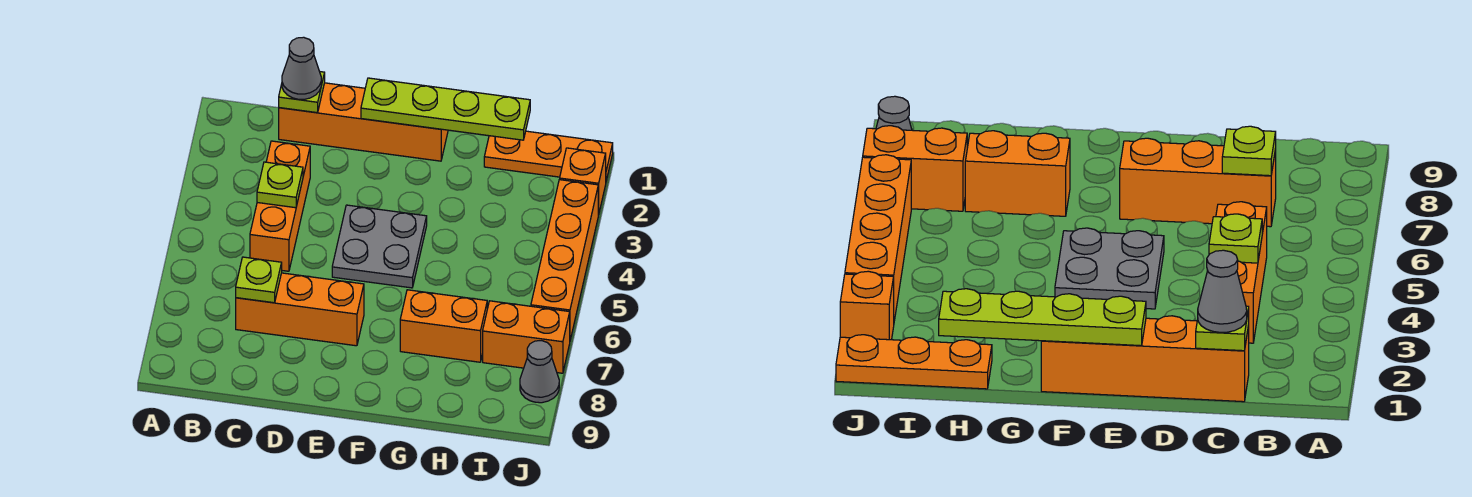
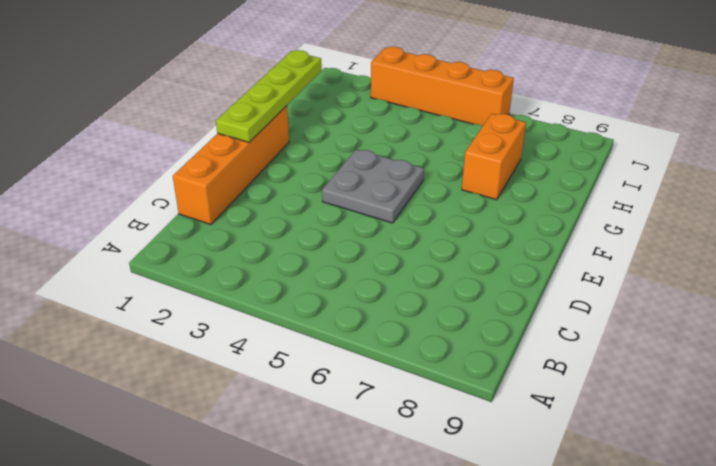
none -> orange brick C3:C5 level 1
none -> orange brick C7:E7 level 1
none -> orange plate H1:J1 level 1

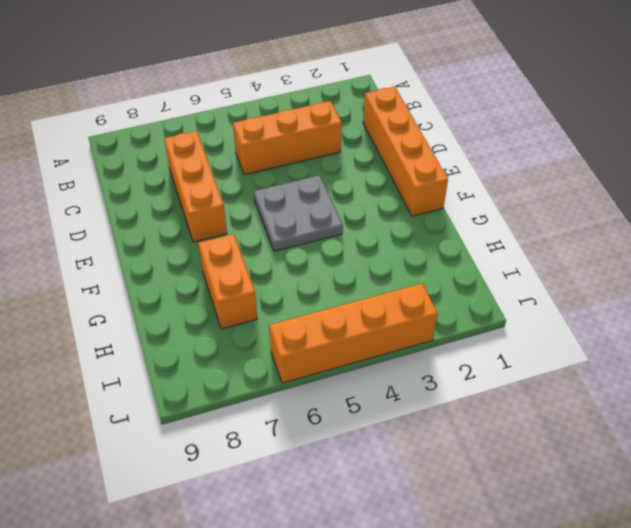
none -> orange plate H1:J1 level 1
none -> orange brick I7:J7 level 1
none -> orange brick J2 level 1

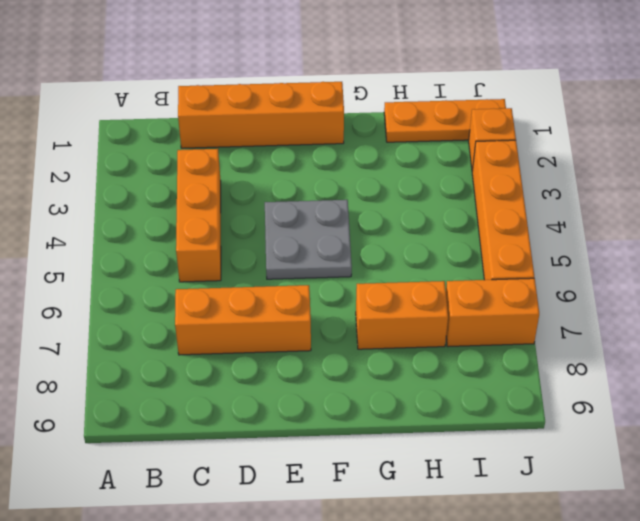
none -> grey cone J8 level 1
none -> lime plate C1 level 2
none -> lime plate C4 level 2

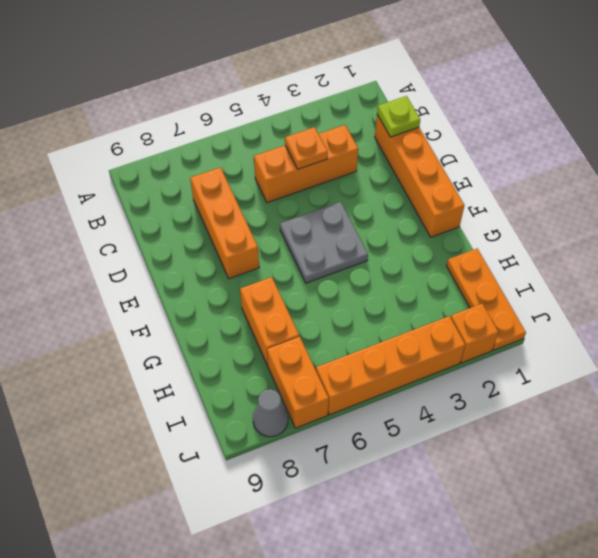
orange plate C4 level 2 -> lime plate C4 level 2
none -> lime plate C7 level 2
none -> lime plate E1:H1 level 2
none -> grey cone C1 level 3

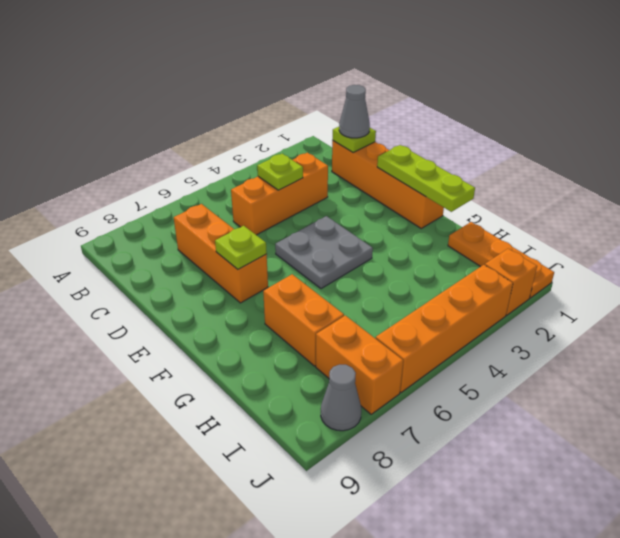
lime plate E1:G1 level 2 -> lime plate E1:H1 level 2
lime plate E7 level 2 -> lime plate C7 level 2

